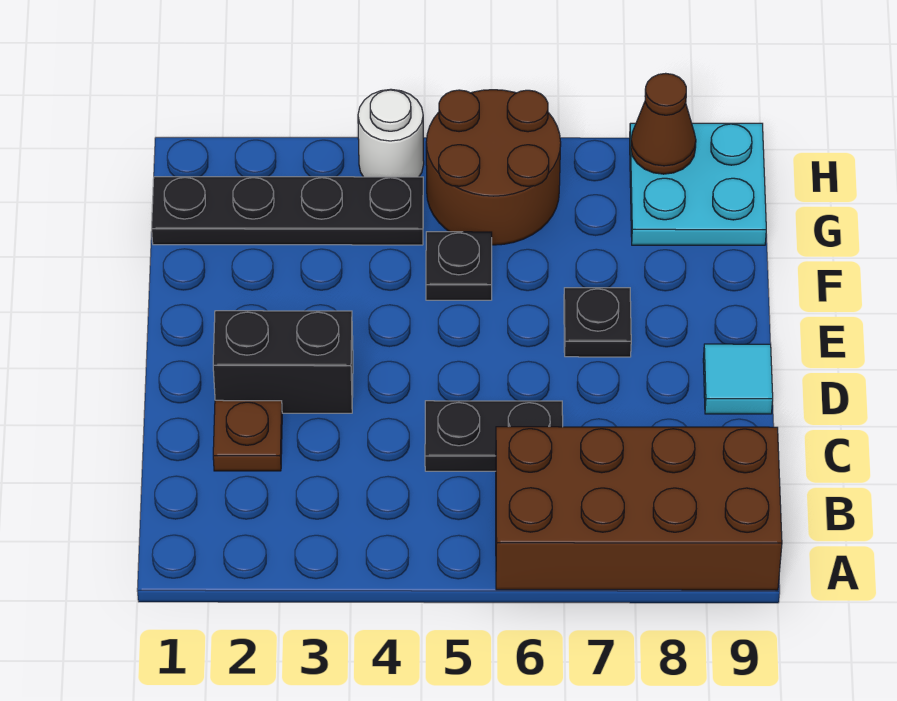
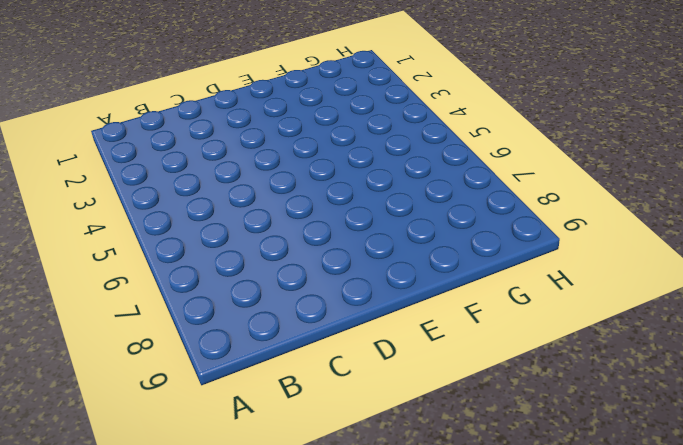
none -> brown brick A6:B9 level 1
none -> brown plate C2 level 1
none -> black plate C5:C6 level 1

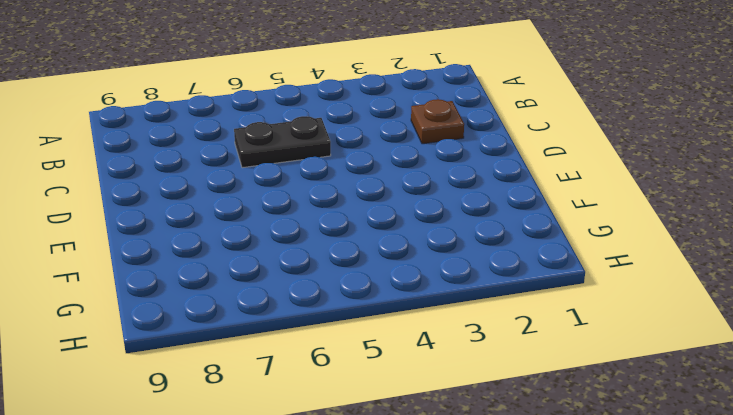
none -> brown brick A6:B9 level 1
none -> black brick D2:D3 level 1
none -> cyan tile D9 level 1

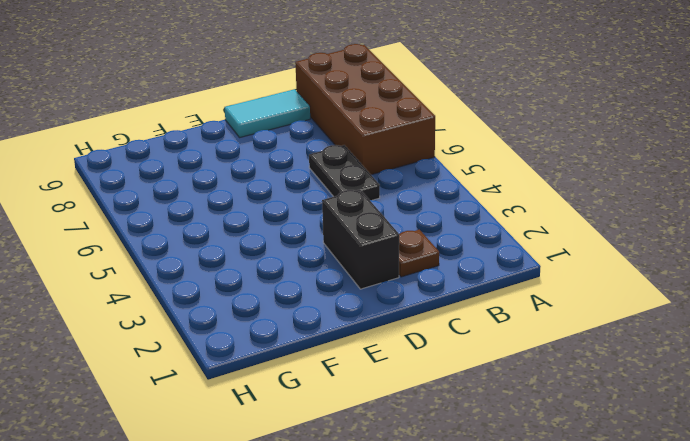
cyan tile C9:D9 level 1 -> cyan tile D9 level 1
none -> black plate E7 level 1
none -> black plate F5 level 1
none -> black plate G1:G4 level 1

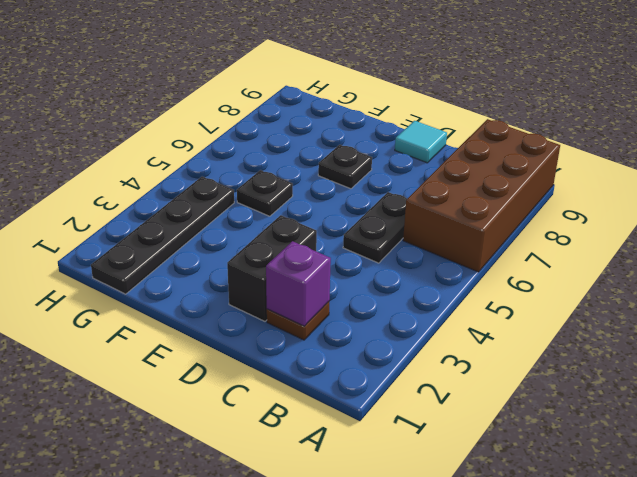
purple brick C2 level 2 -> none
none -> brown round brick G5:H6 level 1
none -> cyan plate G8:H9 level 1
none -> white round brick H4 level 1

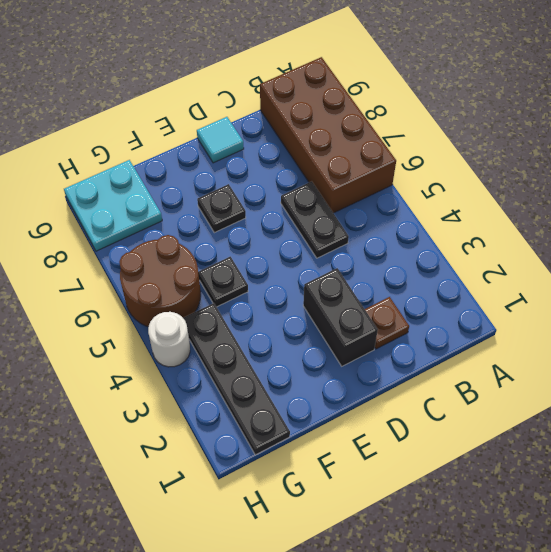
none -> brown cone H8 level 2

